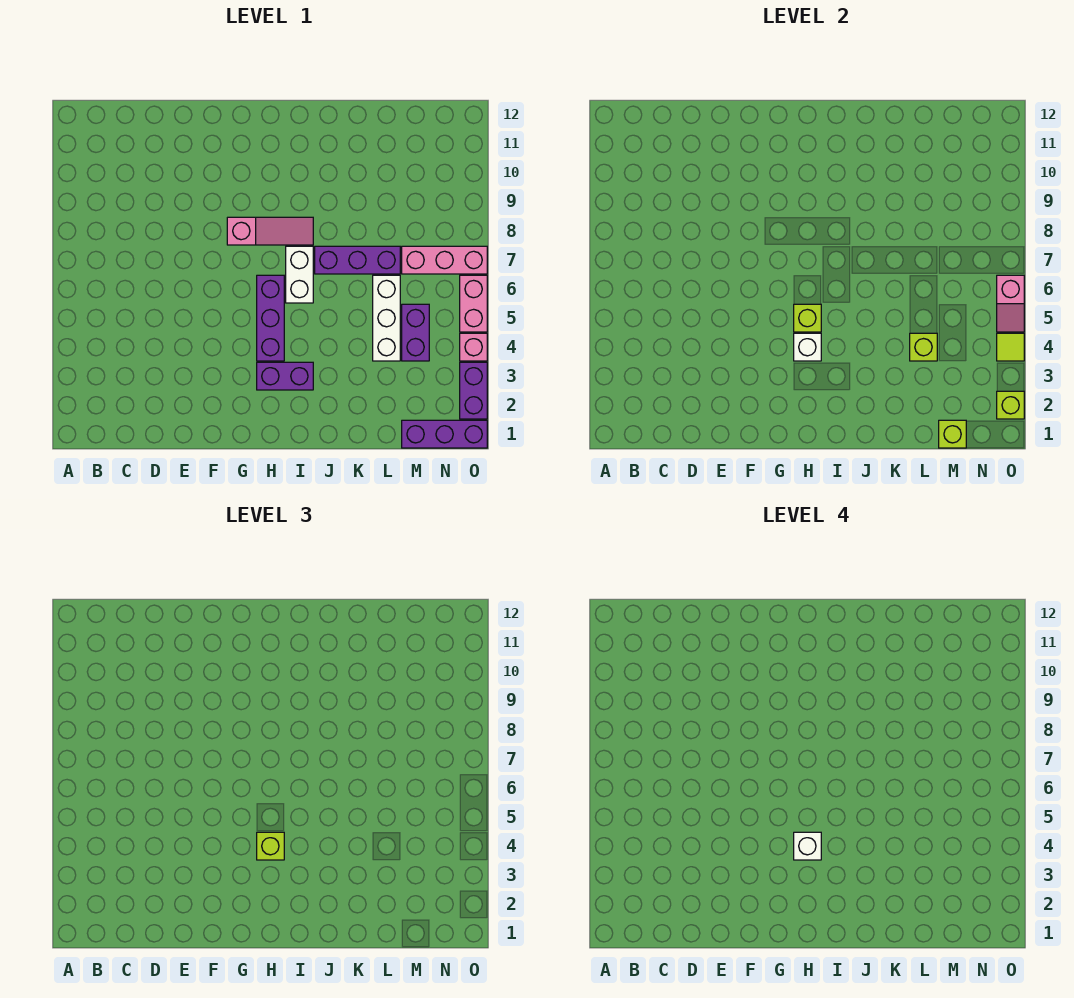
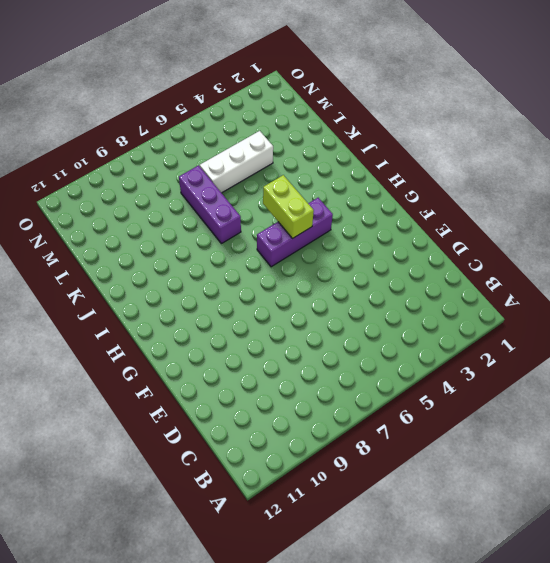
lime brick H5:I5 level 2 -> lime brick H5 level 2
none -> pink slope G8:I8 level 1 top G
none -> purple brick H3:I3 level 1
none -> white brick I6:I7 level 1

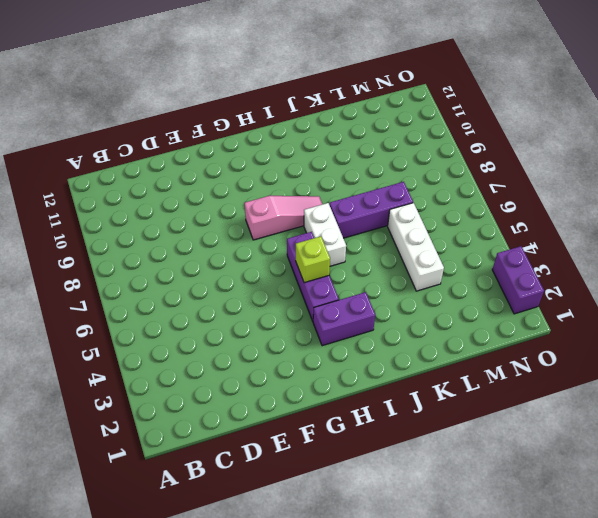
none -> purple brick M1:O1 level 1
none -> purple brick M4:M5 level 1
none -> pink brick M7:O7 level 1

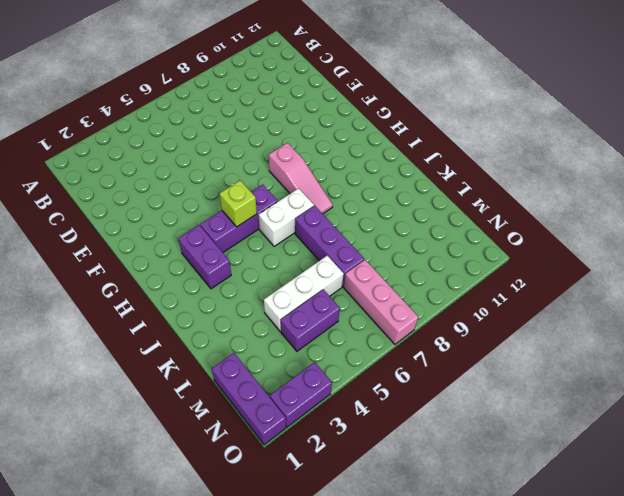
none -> pink brick O4 level 1
none -> pink brick O5:O6 level 1
none -> white brick H4 level 2

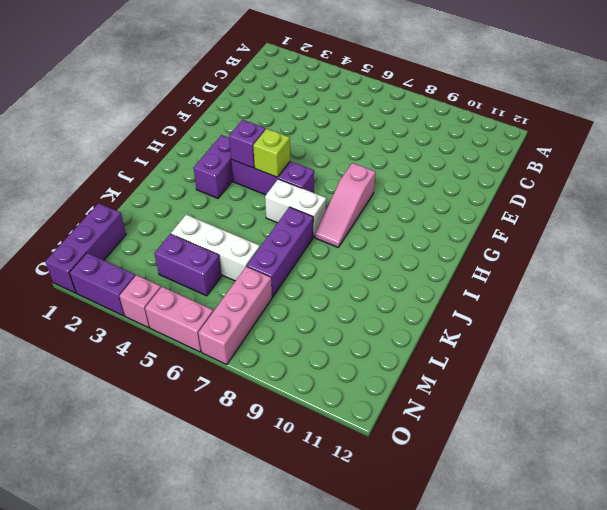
purple brick H4 level 2 -> white brick H4 level 2
none -> lime brick L4 level 2
none -> lime brick M1 level 2
none -> lime brick O2 level 2

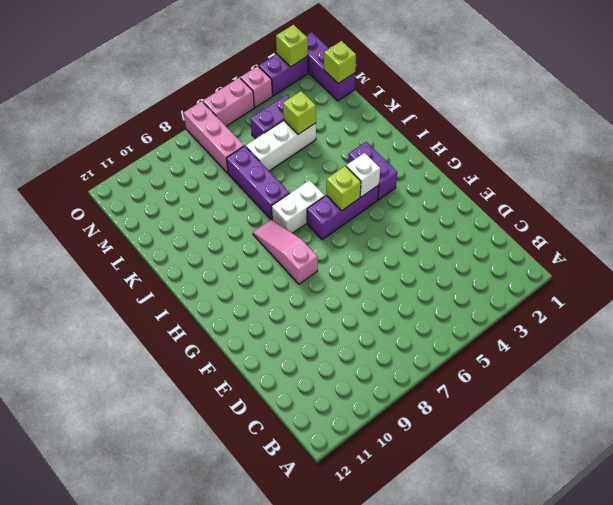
none -> lime tile O4 level 2
none -> pink slope O5:O6 level 2 top 6
none -> lime brick H4 level 3

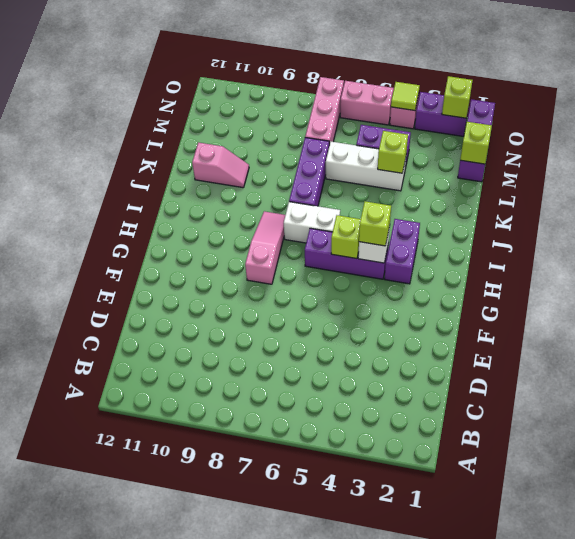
pink slope K10:K11 level 1 top 11 -> pink slope O5:O6 level 2 top 6
none -> white brick H4 level 4

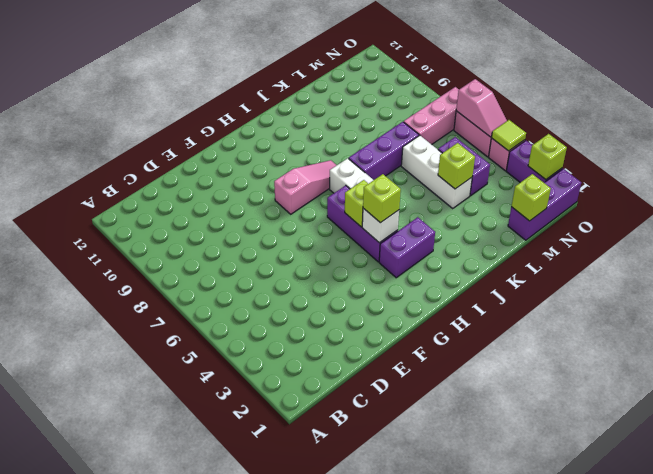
none -> white brick H4 level 4

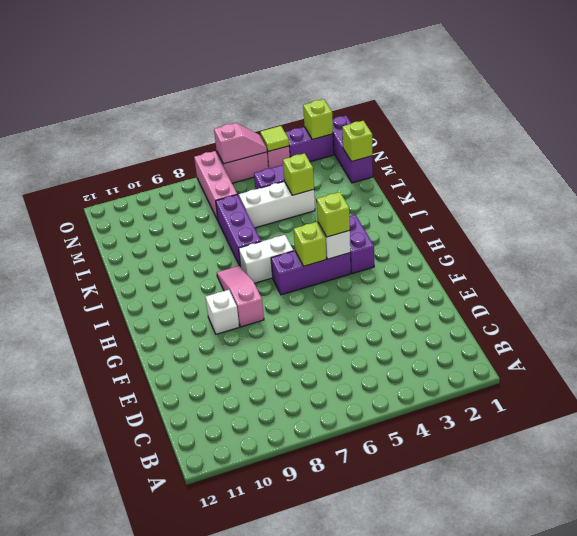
white brick G9 level 1 -> white brick H4 level 4

